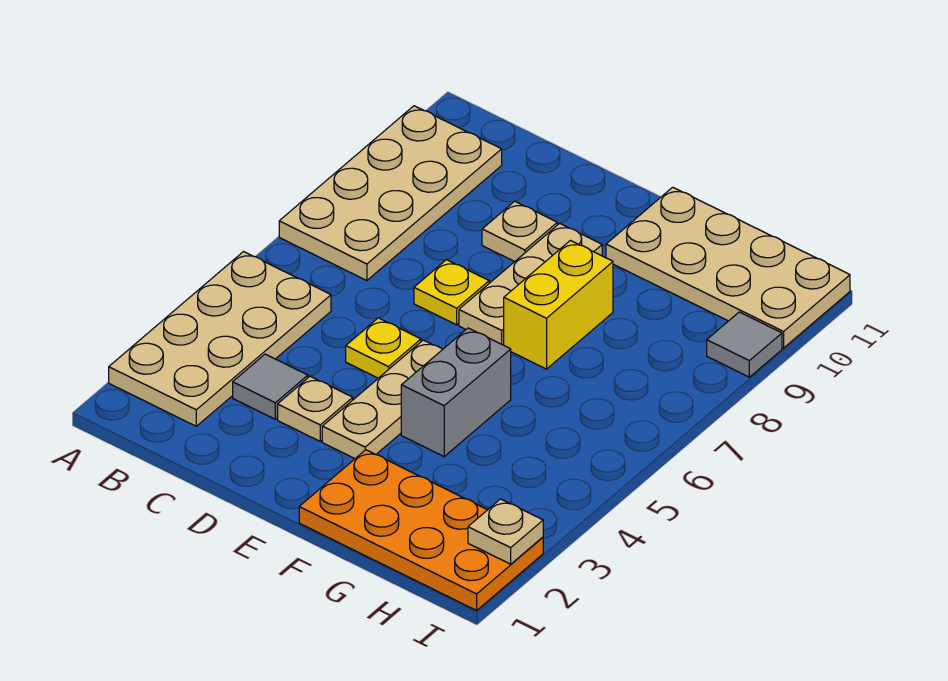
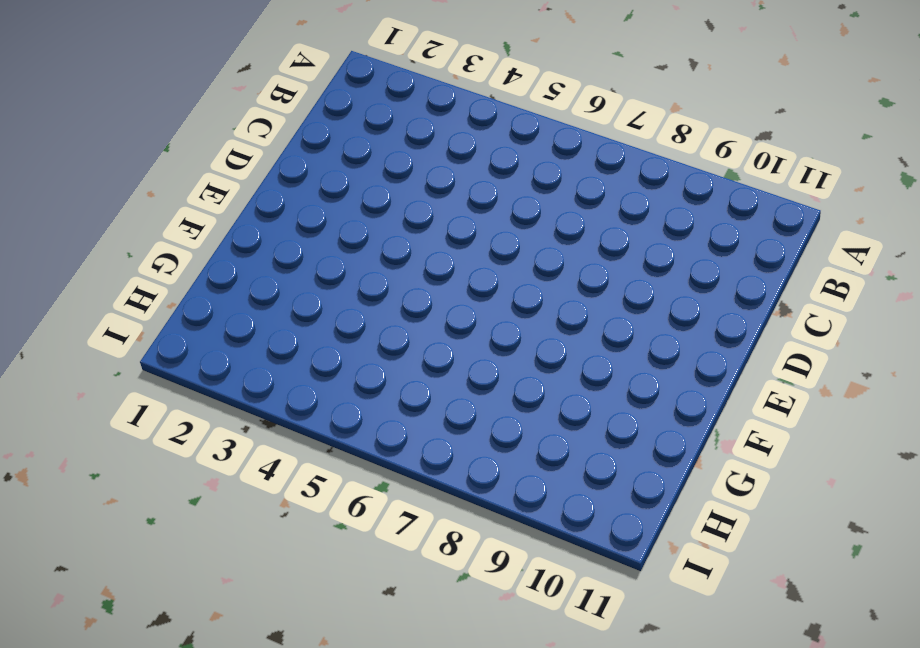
none -> tan plate A2:B5 level 1
none -> tan plate A7:B10 level 1
none -> grey tile C3 level 1

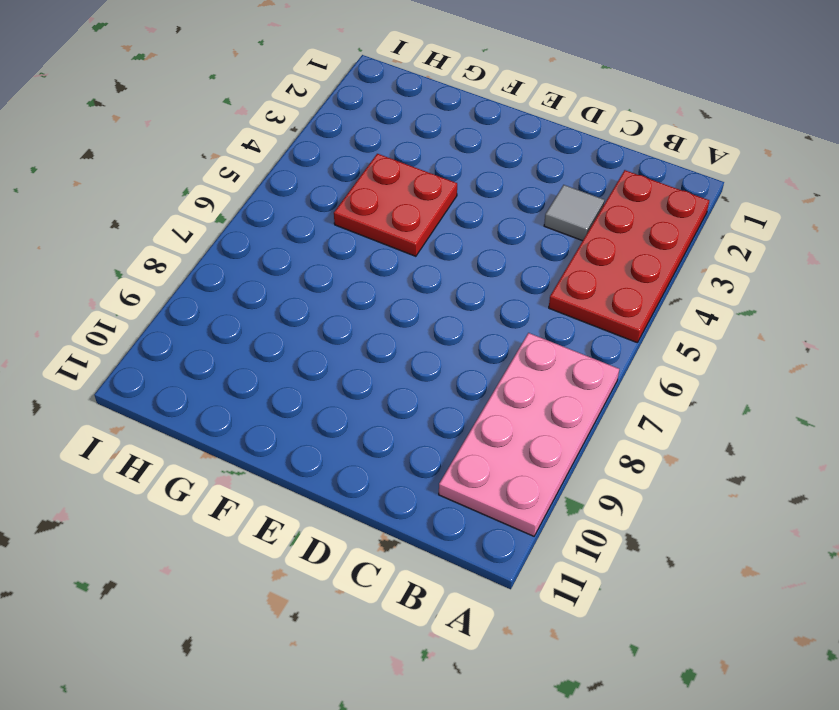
red plate A2:B5 level 1 -> tan plate A2:B5 level 1
pink plate A7:B10 level 1 -> tan plate A7:B10 level 1
red plate F4:G5 level 1 -> grey brick F4:F5 level 1
none -> tan plate D3 level 1
none -> yellow plate D5 level 1
none -> yellow plate D7 level 1

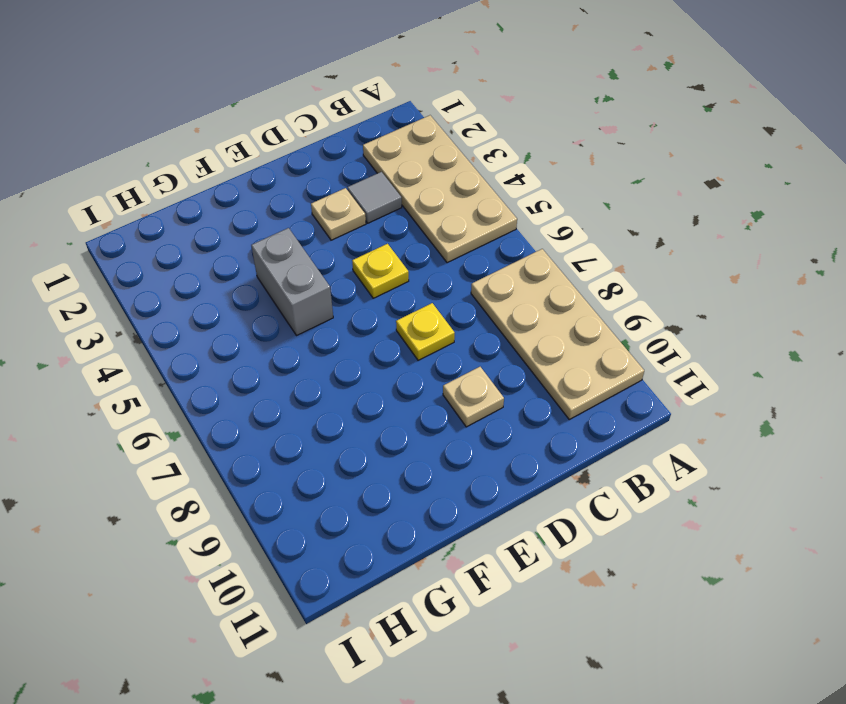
none -> tan plate E3:E5 level 1
none -> tan plate E7:E9 level 1
none -> orange plate F1:I2 level 1

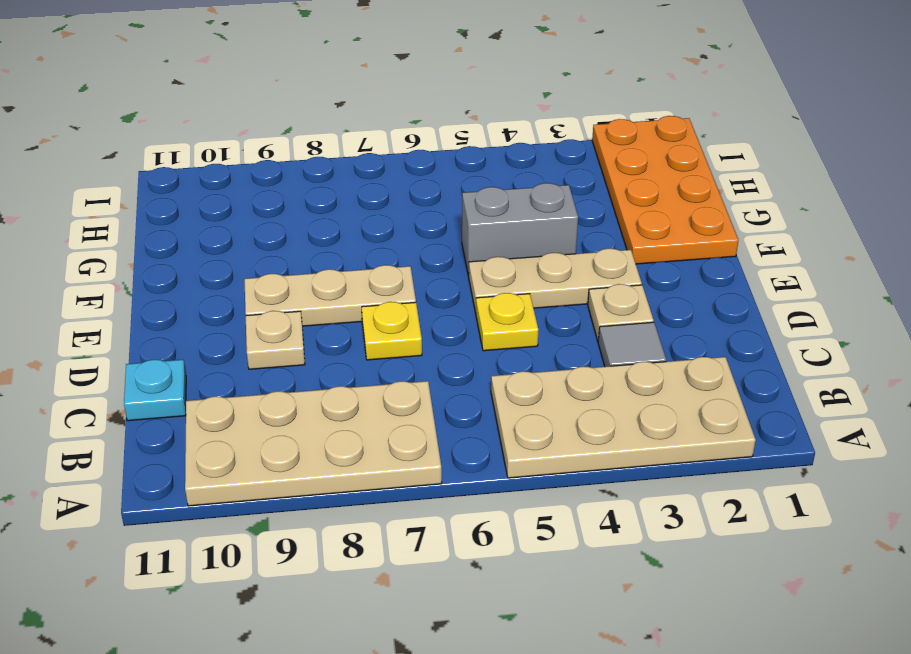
cyan plate C11 level 1 -> none
none -> yellow brick F7:F8 level 1
none -> tan plate F10:I11 level 1
none -> grey tile I9 level 1

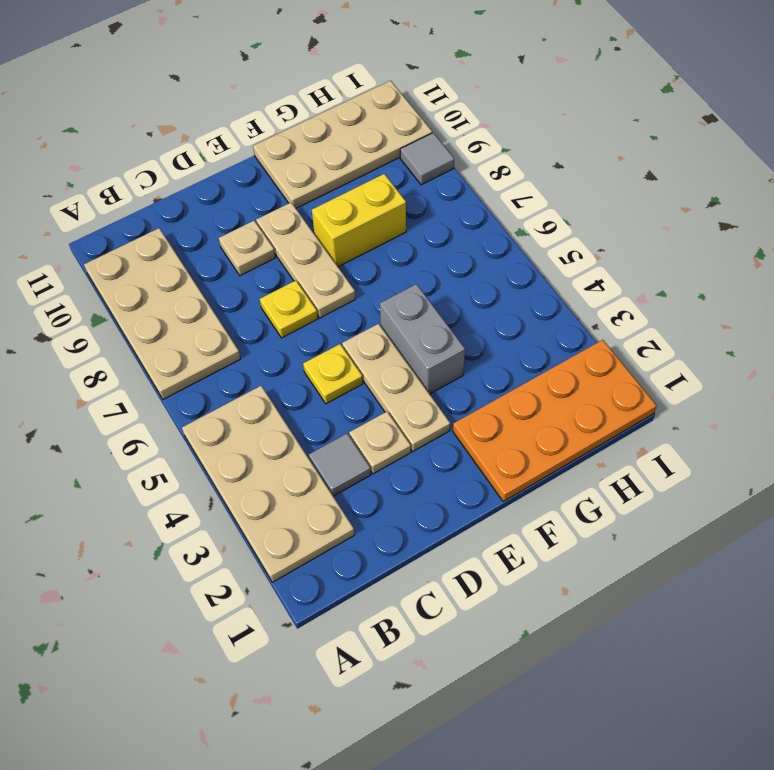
yellow brick F8:G8 level 1 -> yellow brick F7:F8 level 1
none -> tan plate I2 level 2

